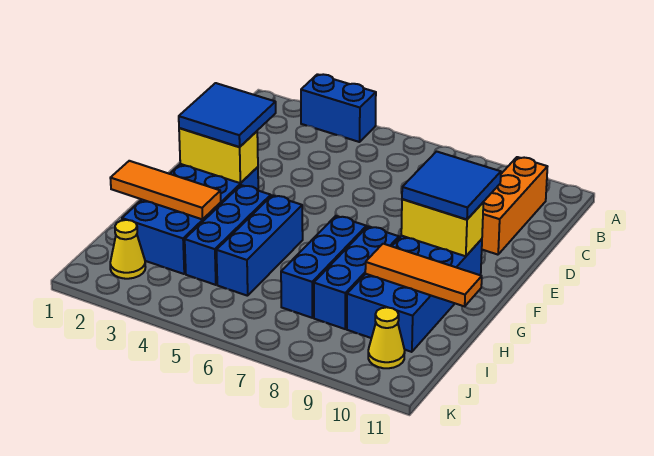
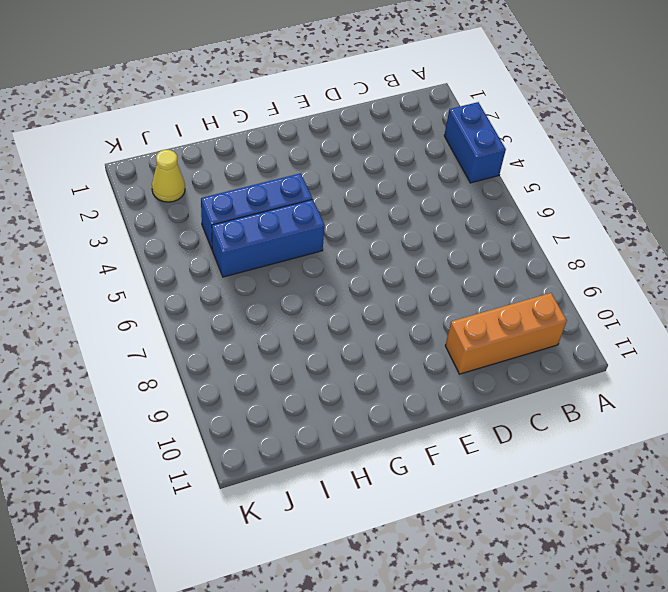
none -> blue brick F2:I3 level 1
none -> blue brick F9:I10 level 1
none -> blue brick G7:I7 level 1

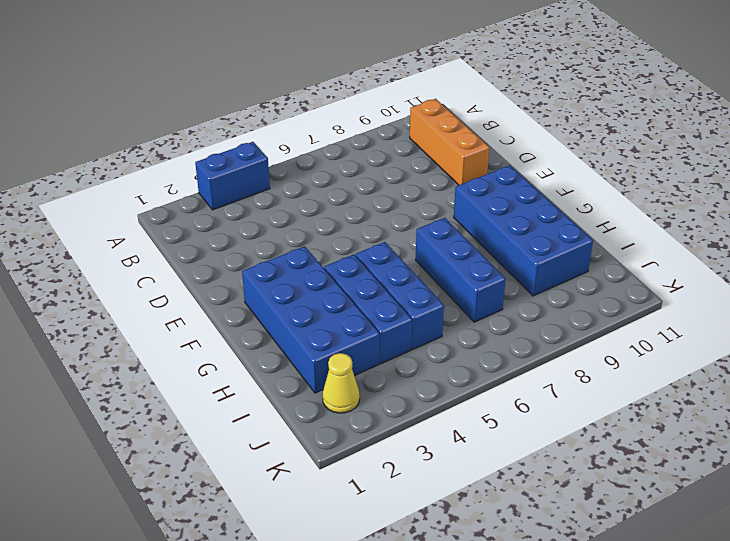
none -> blue brick G8:I8 level 1
none -> yellow cone J10 level 1
none -> yellow brick F2:F3 level 2

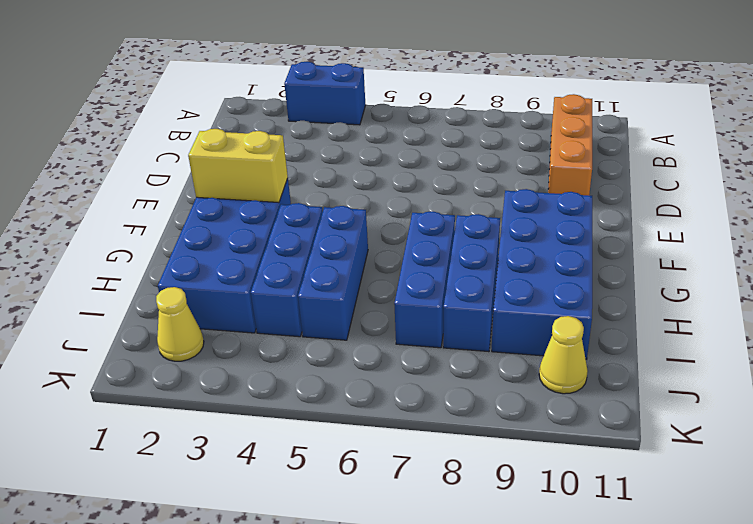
none -> yellow brick F9:F10 level 2
none -> orange tile H1:H3 level 2
none -> orange tile H9:H11 level 2

